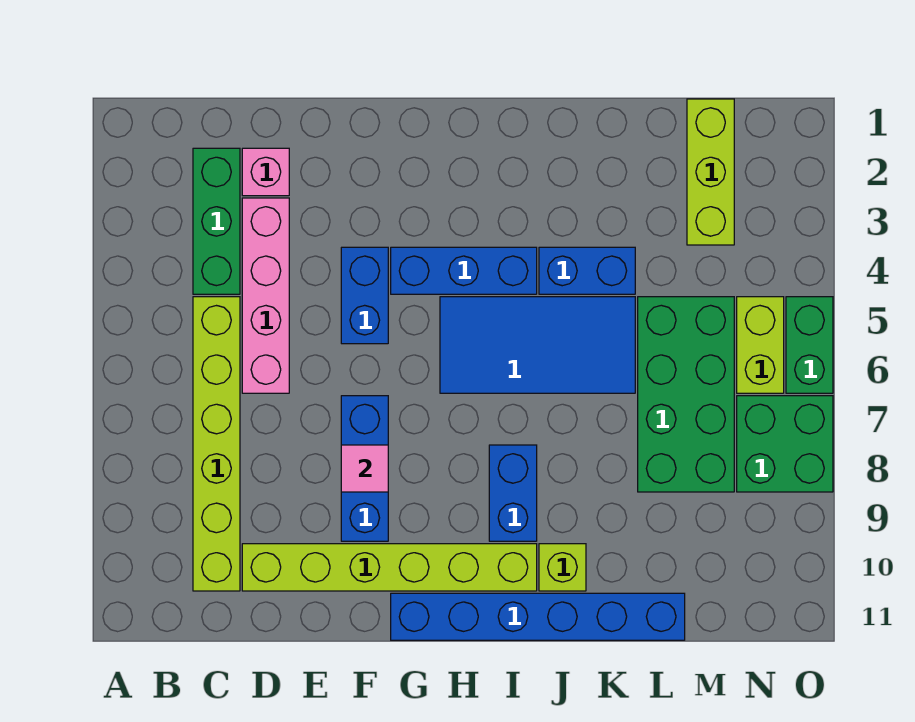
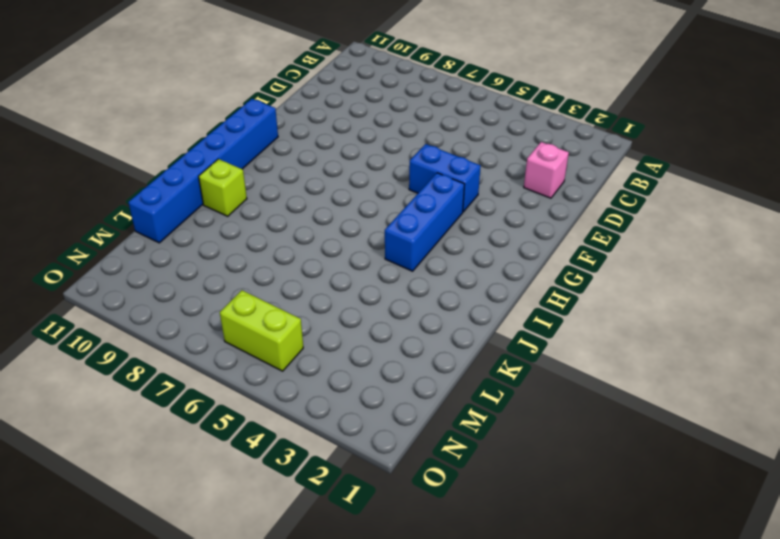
none -> green brick C2:C4 level 1
none -> lime brick C5:C10 level 1
none -> pink brick D3:D6 level 1

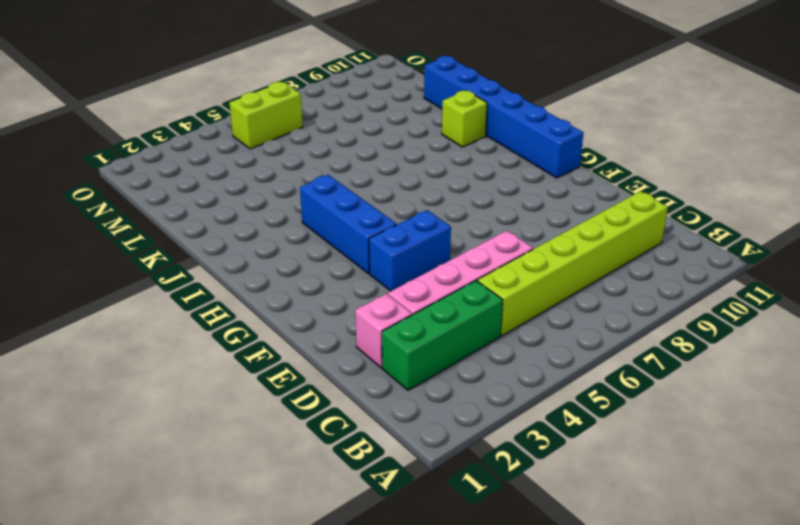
none -> lime brick D10:I10 level 1
none -> blue brick F7:F9 level 1
none -> blue tile H5:K6 level 1

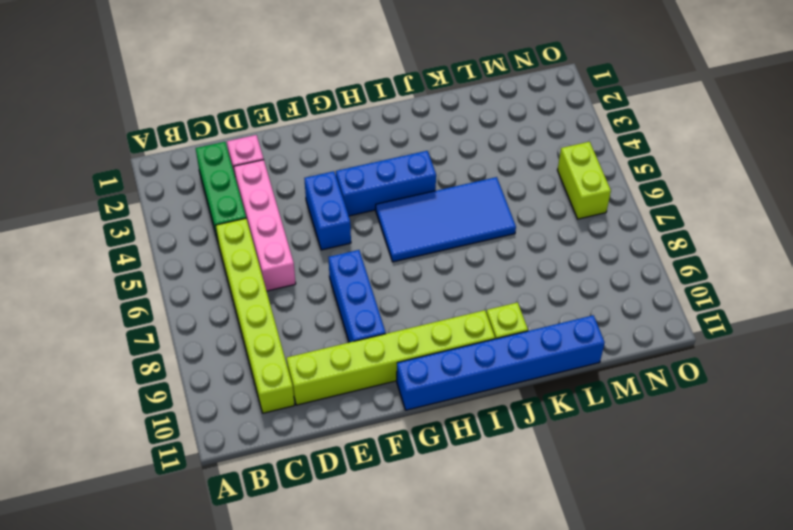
none -> blue brick I8:I9 level 1
none -> blue brick J4:K4 level 1
none -> green brick L5:M8 level 1

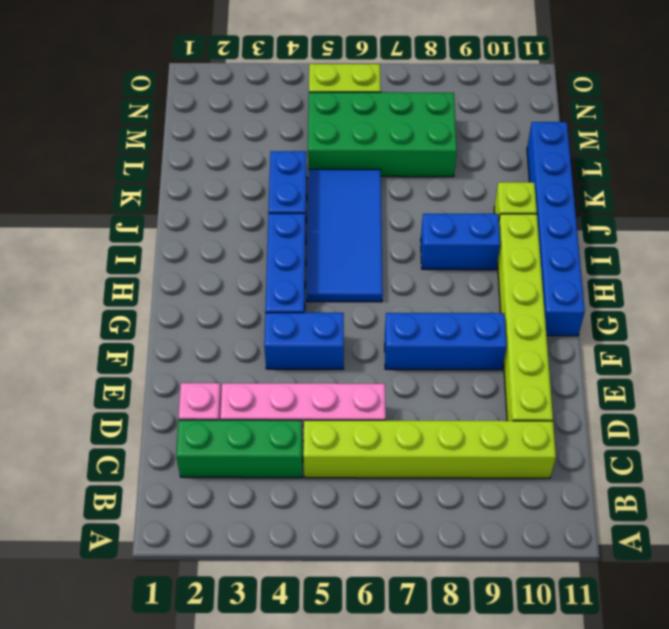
none -> lime brick M1:M3 level 1
none -> green brick N7:O8 level 1
none -> green brick O5:O6 level 1

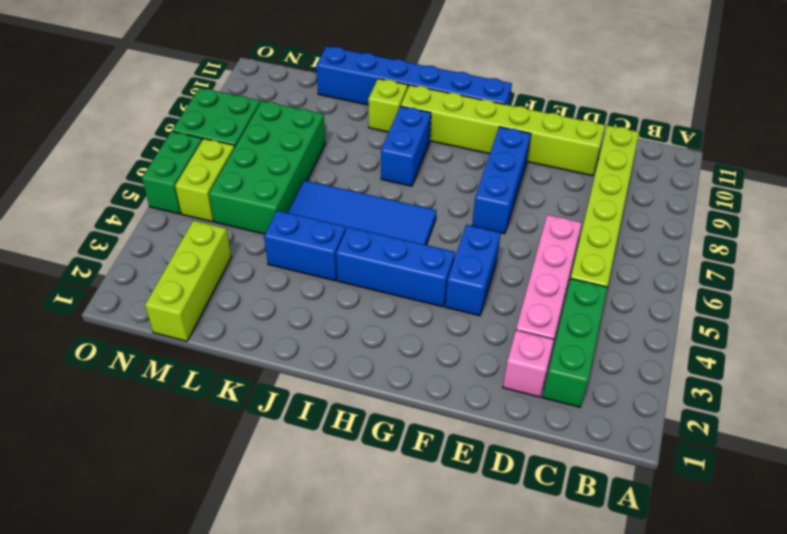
none -> pink tile F8 level 2

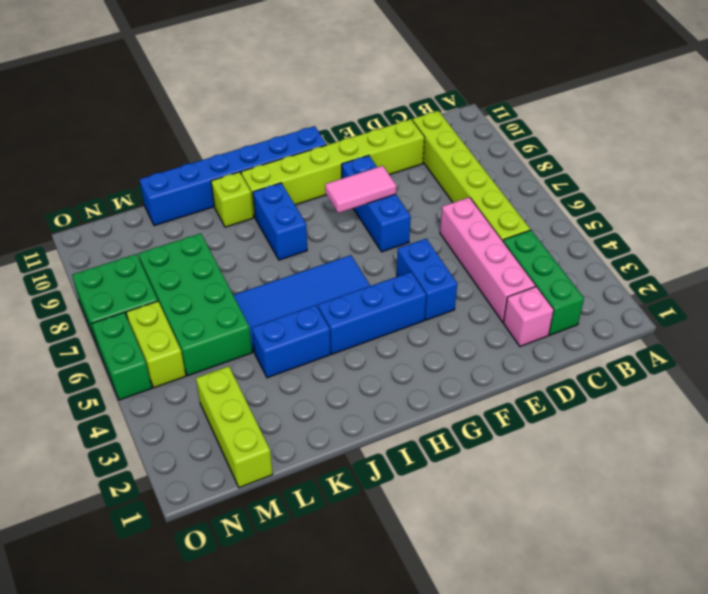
pink tile F8:G8 level 2 -> pink tile F8 level 2

